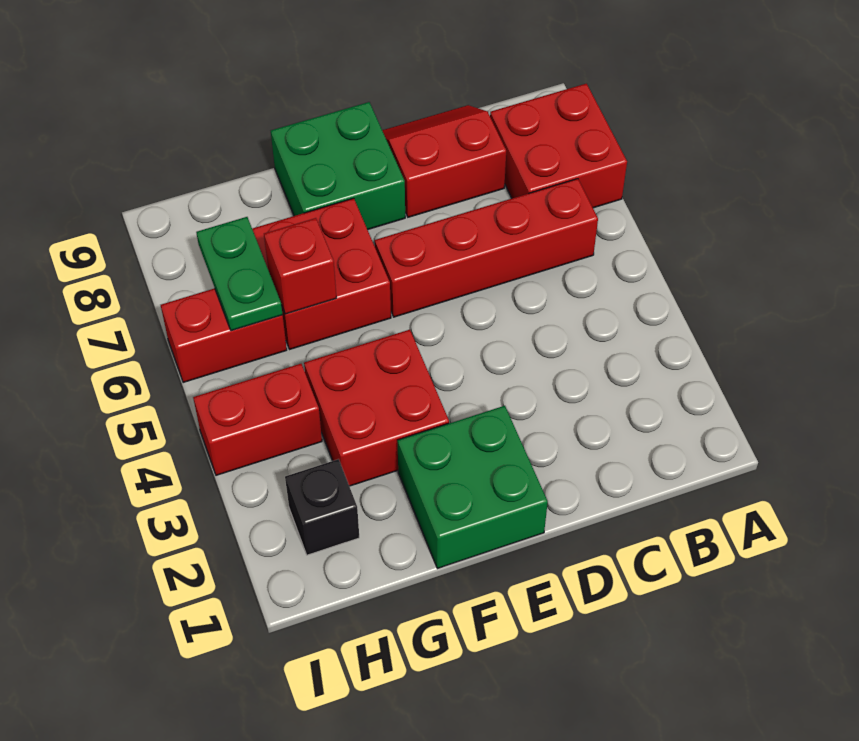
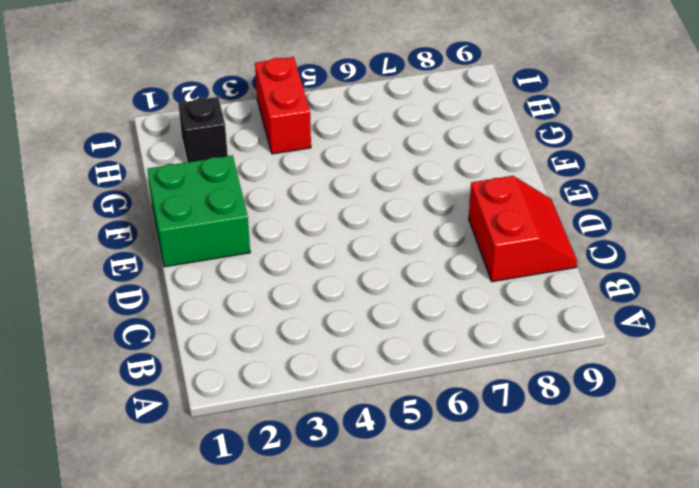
none -> red brick A7:B8 level 1
none -> red brick B6:E6 level 1
none -> green brick E8:F9 level 1

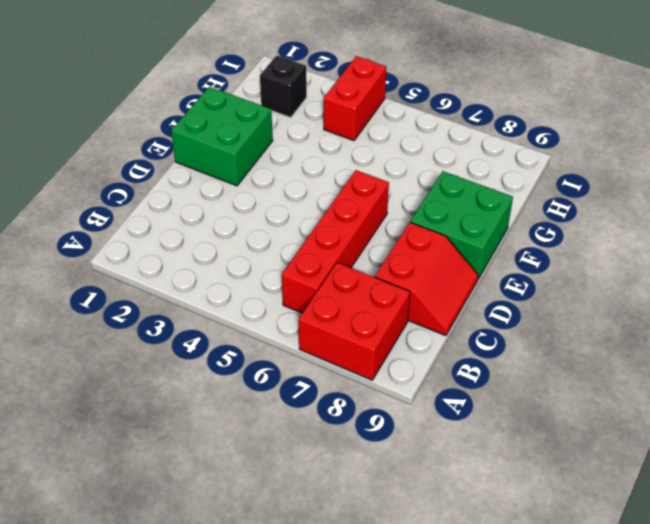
none -> red brick F3:G4 level 1
none -> red brick F6:G7 level 1
none -> red brick H6:I6 level 1

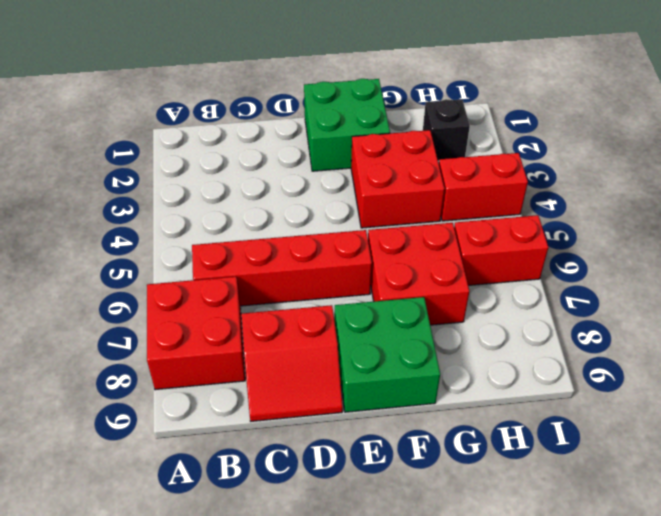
none -> red brick G6 level 2
none -> green plate H6:H7 level 2

